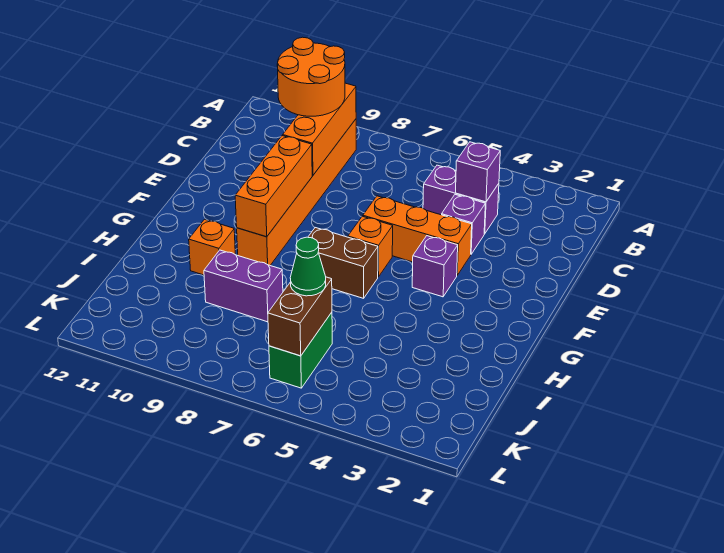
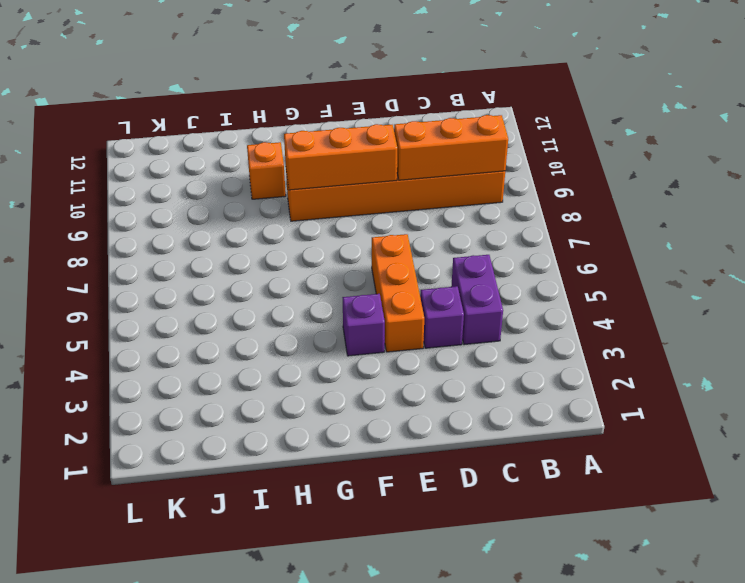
none -> orange brick F6 level 1
none -> brown brick G6:G7 level 1
none -> purple brick I8:I9 level 1

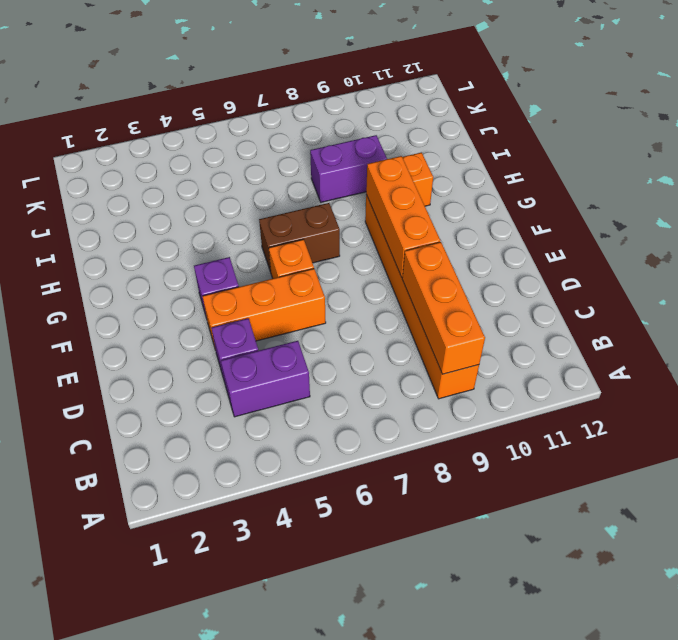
none -> green brick J6:K6 level 1
none -> purple brick C4 level 2
none -> brown brick J6:K6 level 2

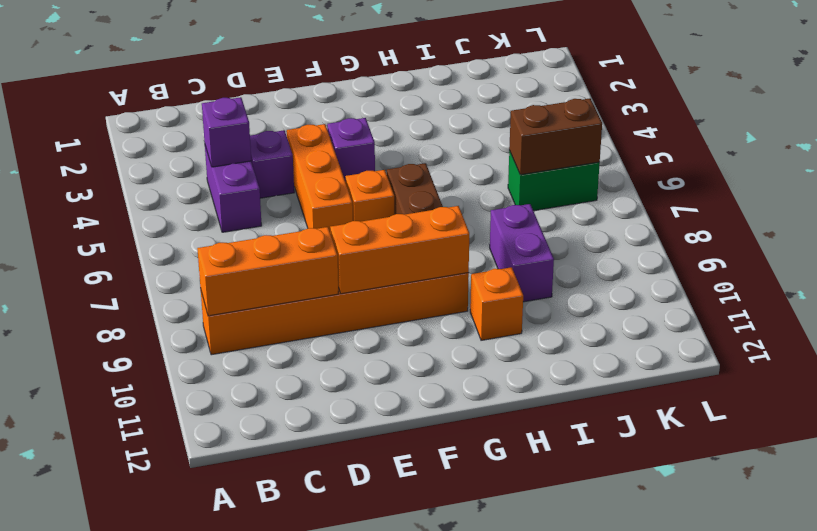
none -> orange round brick B9:C10 level 3
none -> green cone J6 level 3

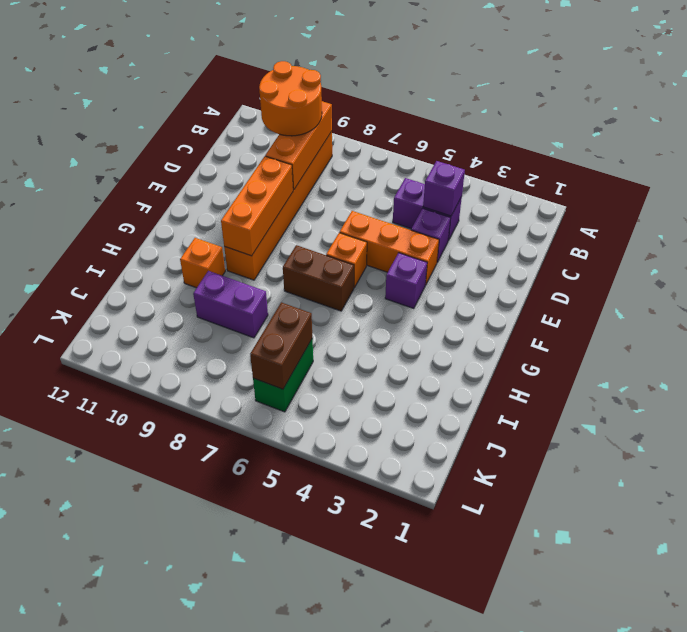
none -> green cone J6 level 3

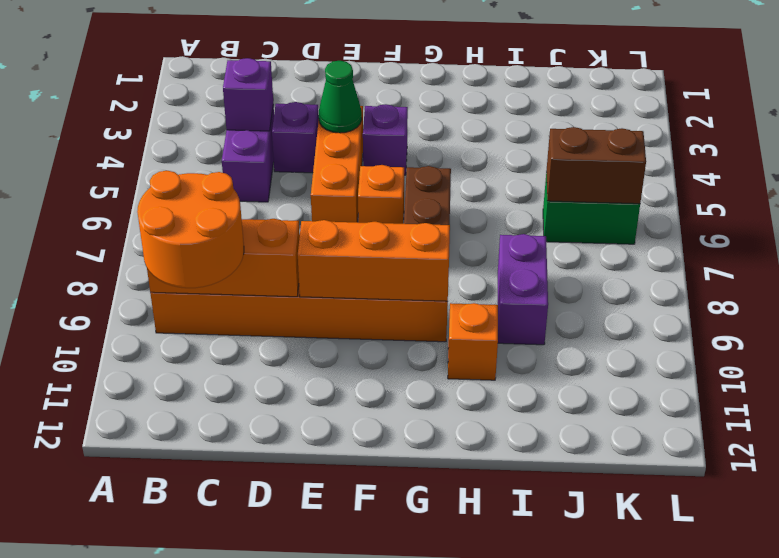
green cone E4 level 2 -> green cone J6 level 3

